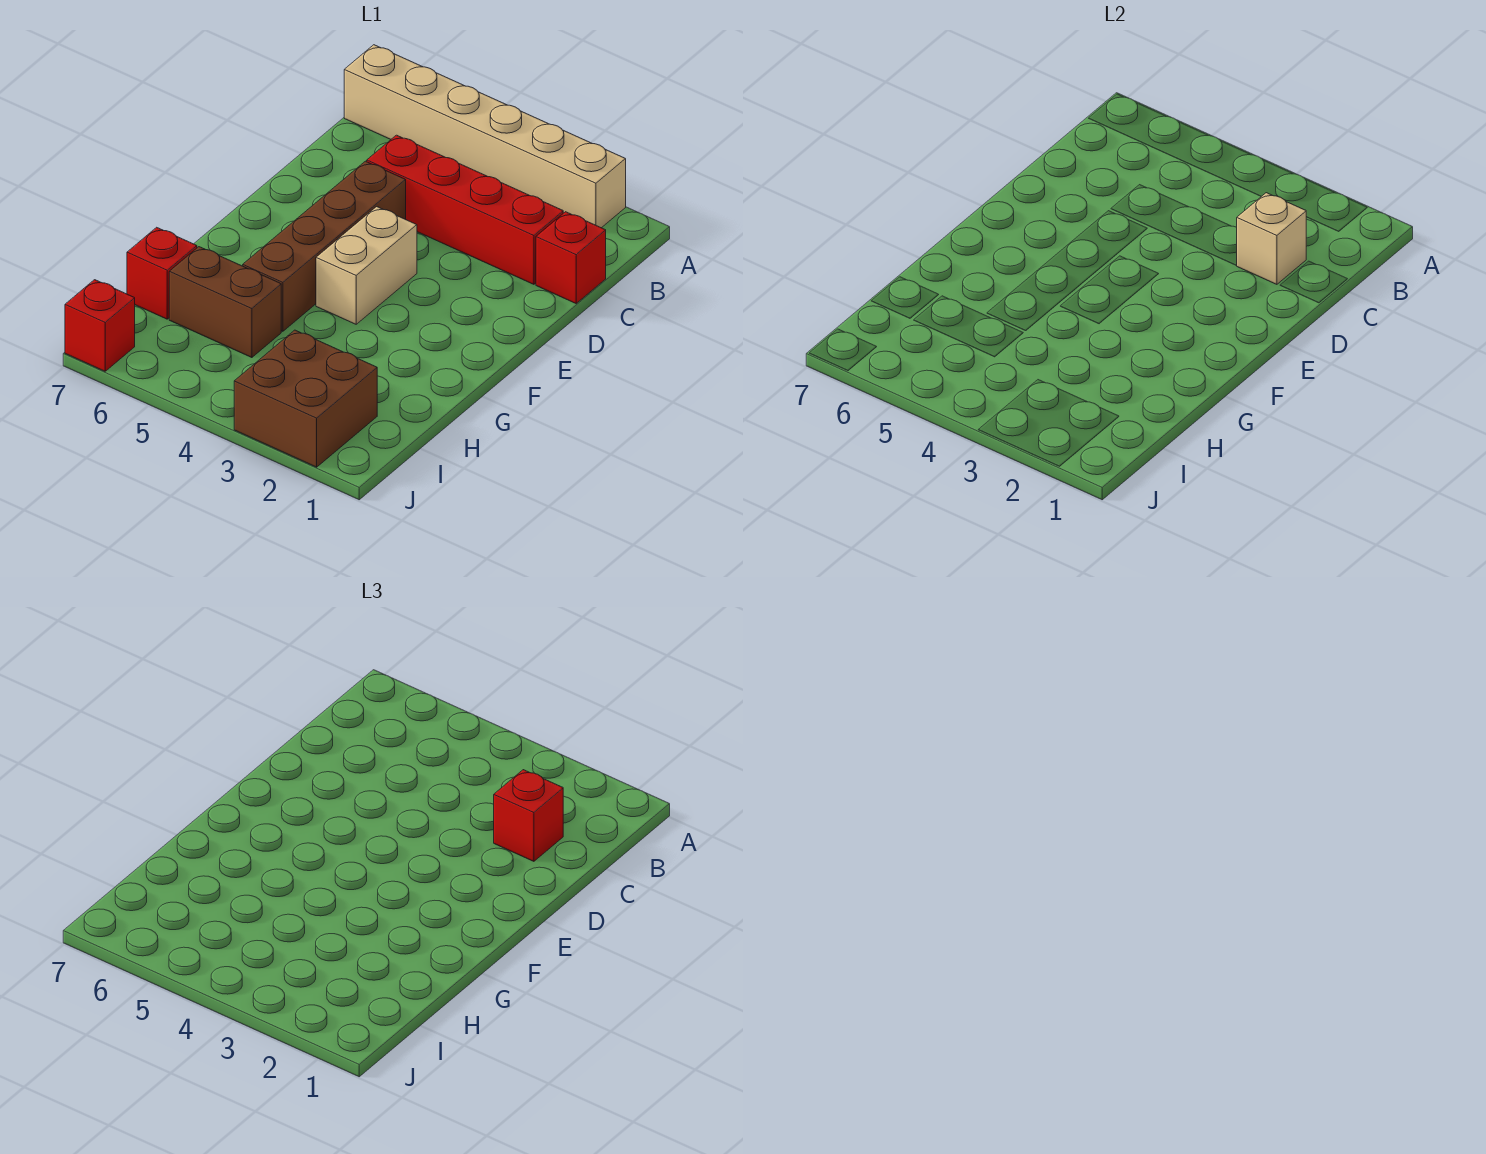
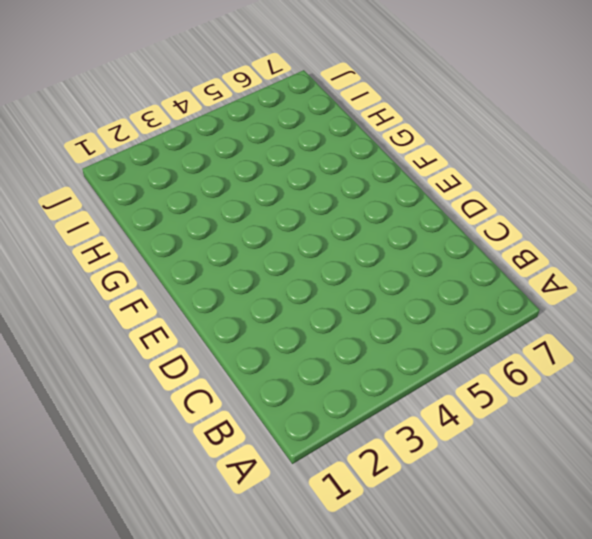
none -> tan brick A2:A7 level 1
none -> red brick C1 level 1

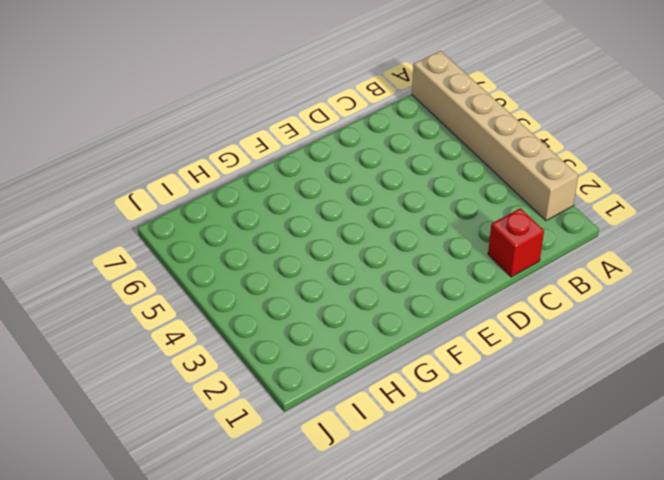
none -> red brick C2:C5 level 1
none -> brown brick D5:G5 level 1

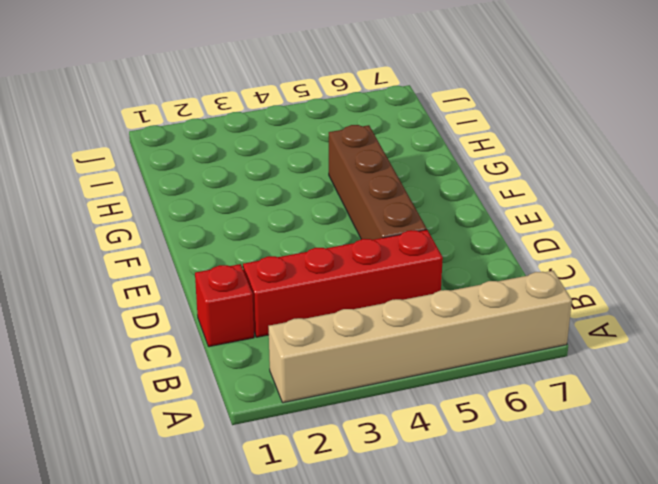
none -> tan brick E4:F4 level 1
none -> brown brick H5:H6 level 1

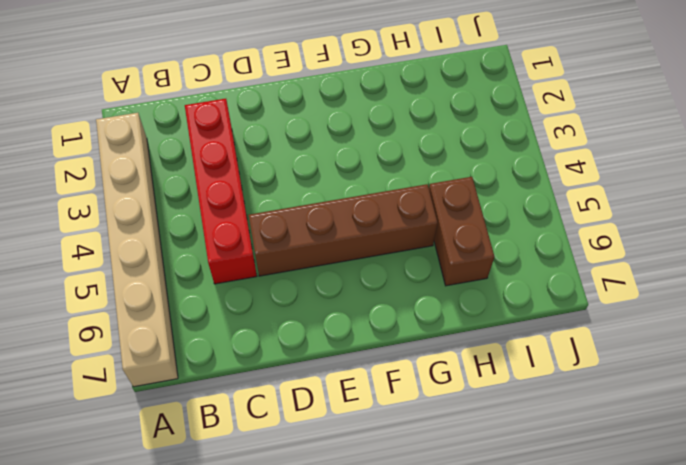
none -> red brick C1 level 1
none -> tan brick E4:F4 level 1

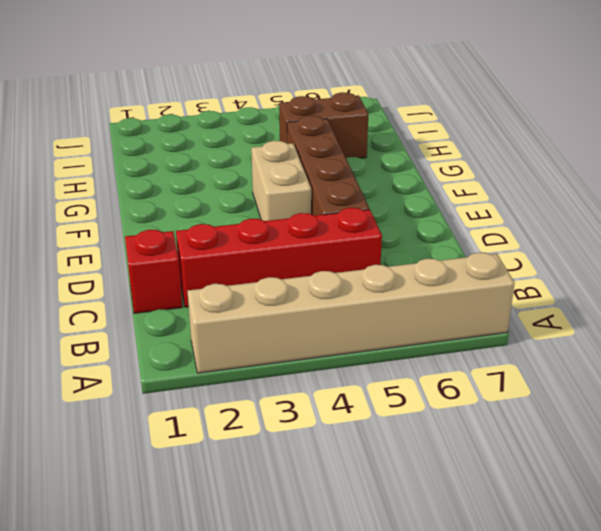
none -> red brick H7 level 1
none -> brown brick I2:J3 level 1

